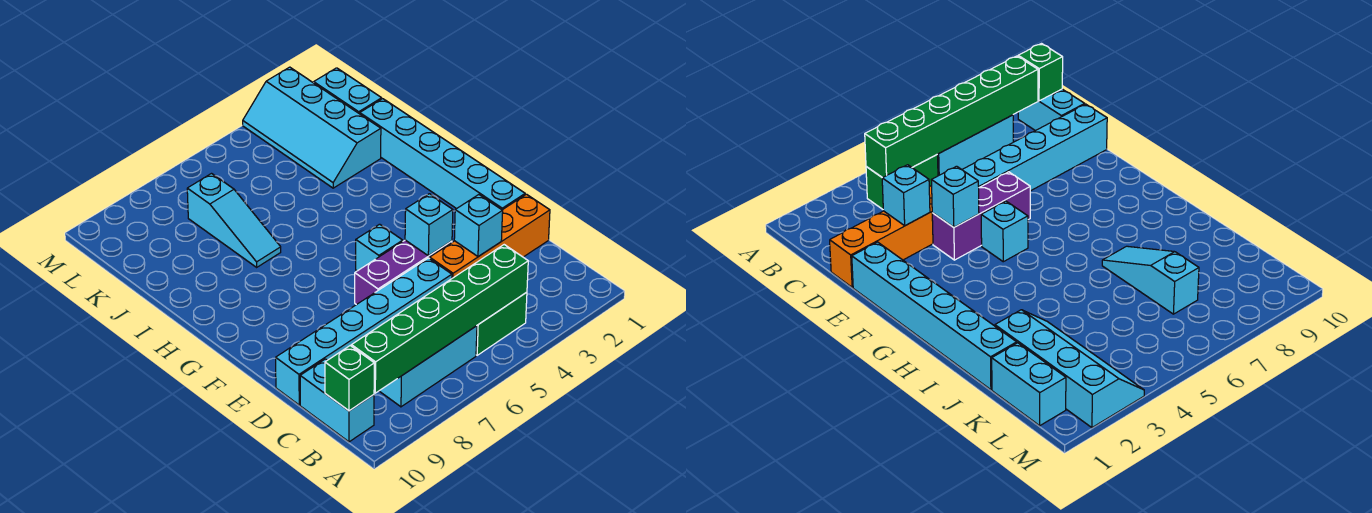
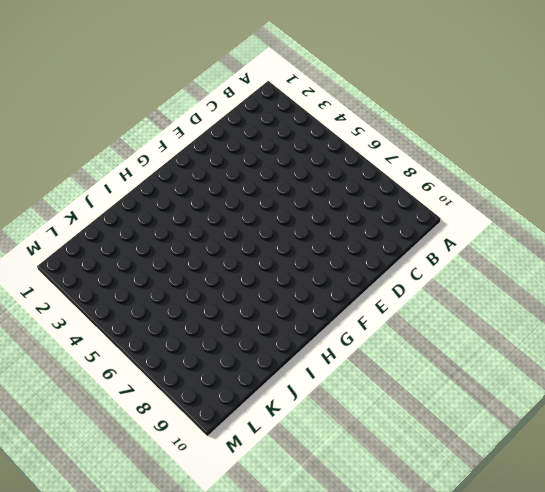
none -> green brick B4:B5 level 1
none -> cyan brick B6:B8 level 1
none -> cyan brick B10:C10 level 1

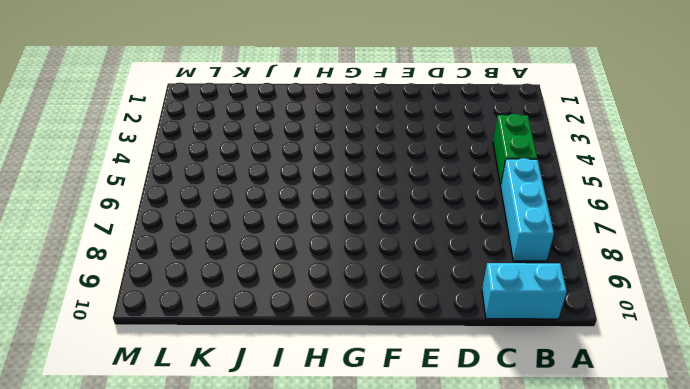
none -> orange brick D1:D4 level 1
none -> cyan brick D5:D10 level 1
none -> cyan brick E1:J1 level 1

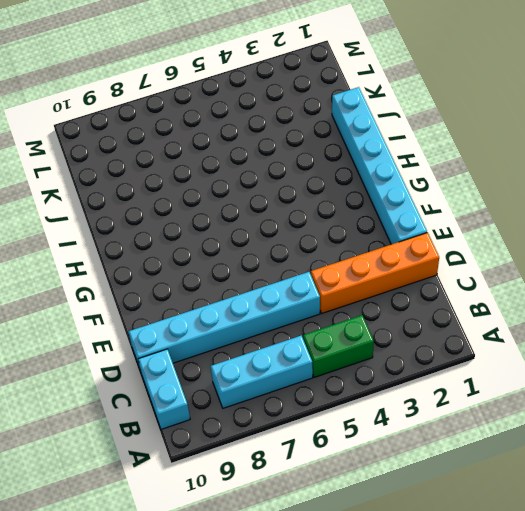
none -> purple brick E4:E6 level 1
none -> cyan brick F5 level 1
none -> cyan slope I7:K7 level 1 top K

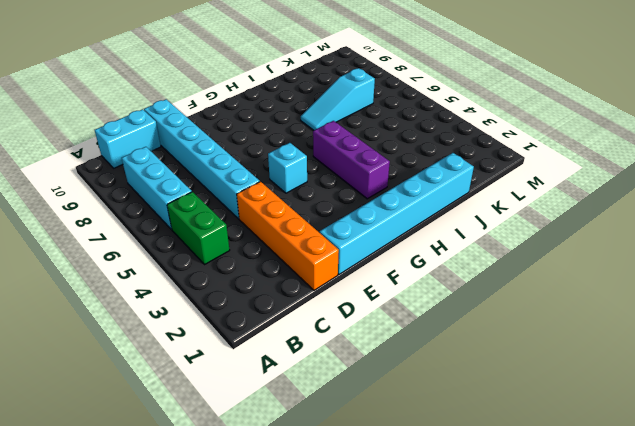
purple brick H3:H5 level 1 -> purple brick E4:E6 level 1
none -> cyan slope J2:M3 level 1 top 2
none -> cyan brick K1:L1 level 1
none -> green brick B4:B9 level 2

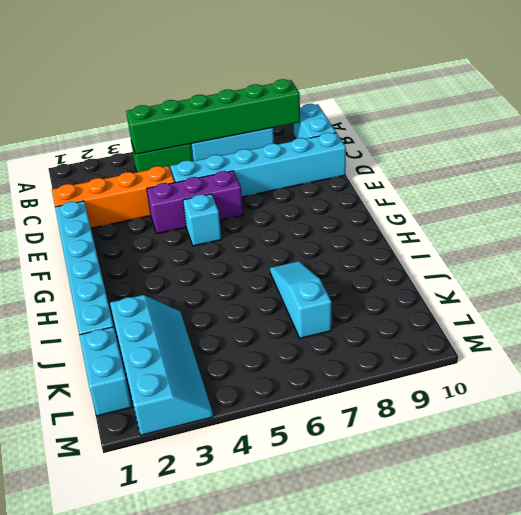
none -> green brick B10 level 2
none -> cyan brick D3 level 2
none -> cyan brick E4 level 2

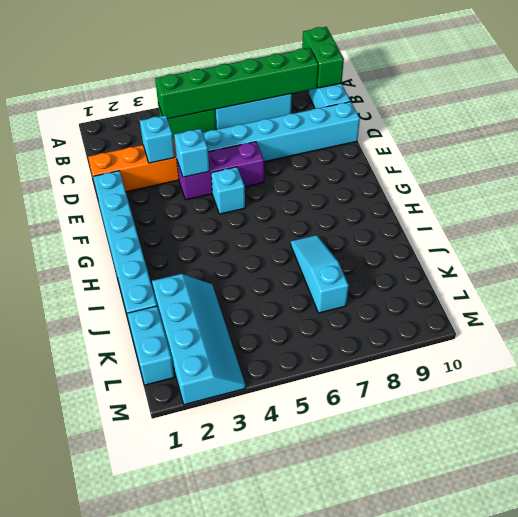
green brick A10:B10 level 2 -> green brick B10 level 2

